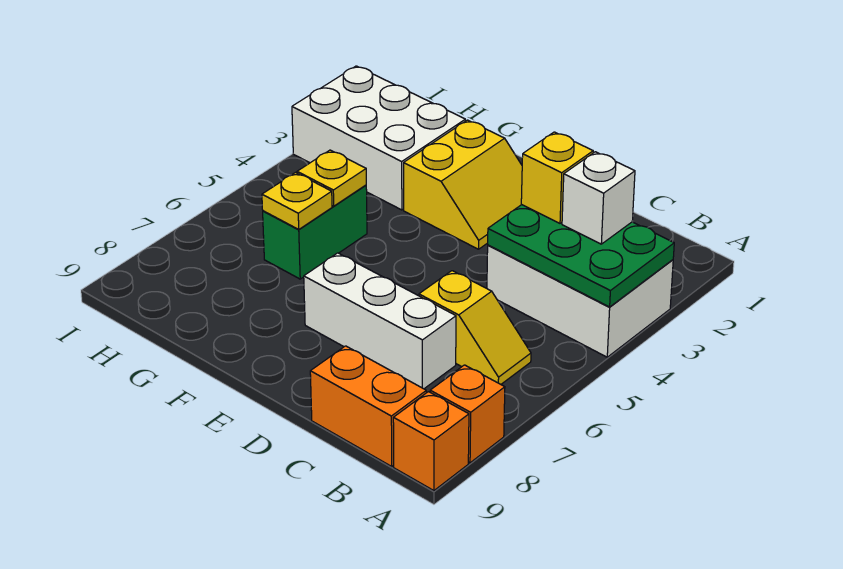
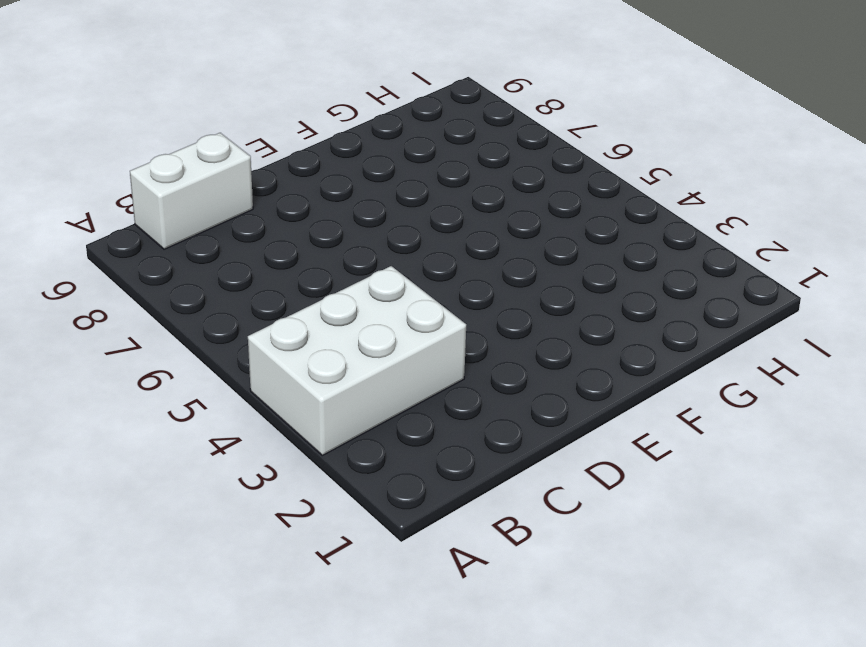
white brick B9:C9 level 1 -> orange brick B9:C9 level 1
none -> orange brick A8 level 1
none -> orange brick A9 level 1
none -> yellow slope B6:C6 level 1 top C

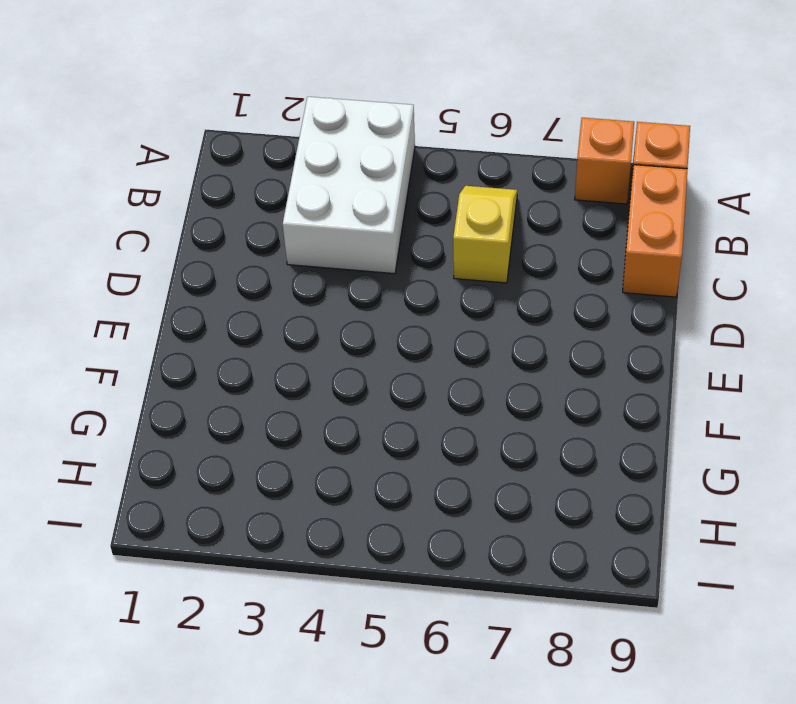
none -> white brick C7:E7 level 1
none -> yellow slope E2:F3 level 1 top F
none -> white brick G2:I3 level 1

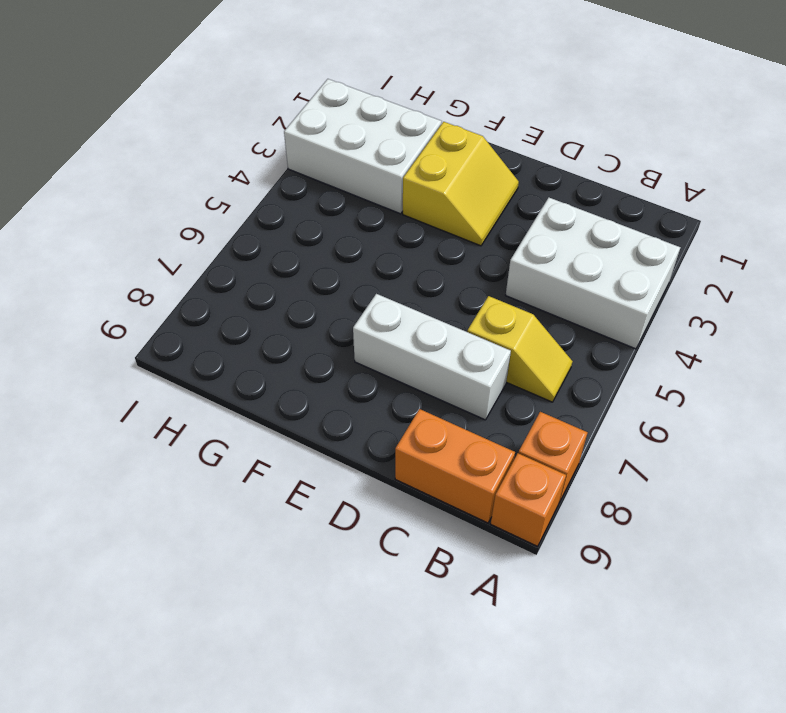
none -> green brick G5:G6 level 1
none -> green plate A3:C4 level 2
none -> yellow plate G5 level 2

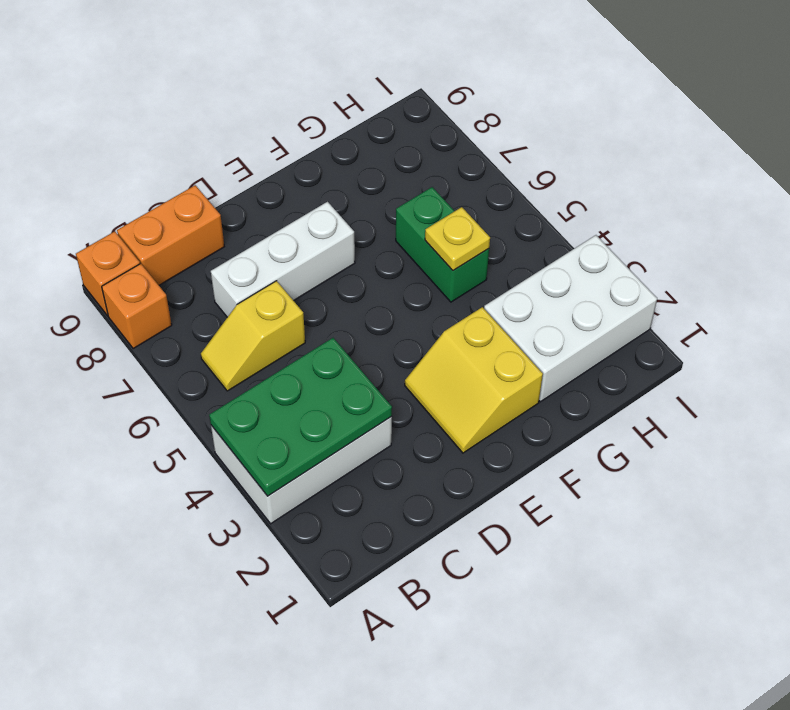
none -> yellow plate G6 level 2
none -> white brick B3 level 3
none -> yellow brick C3 level 3

